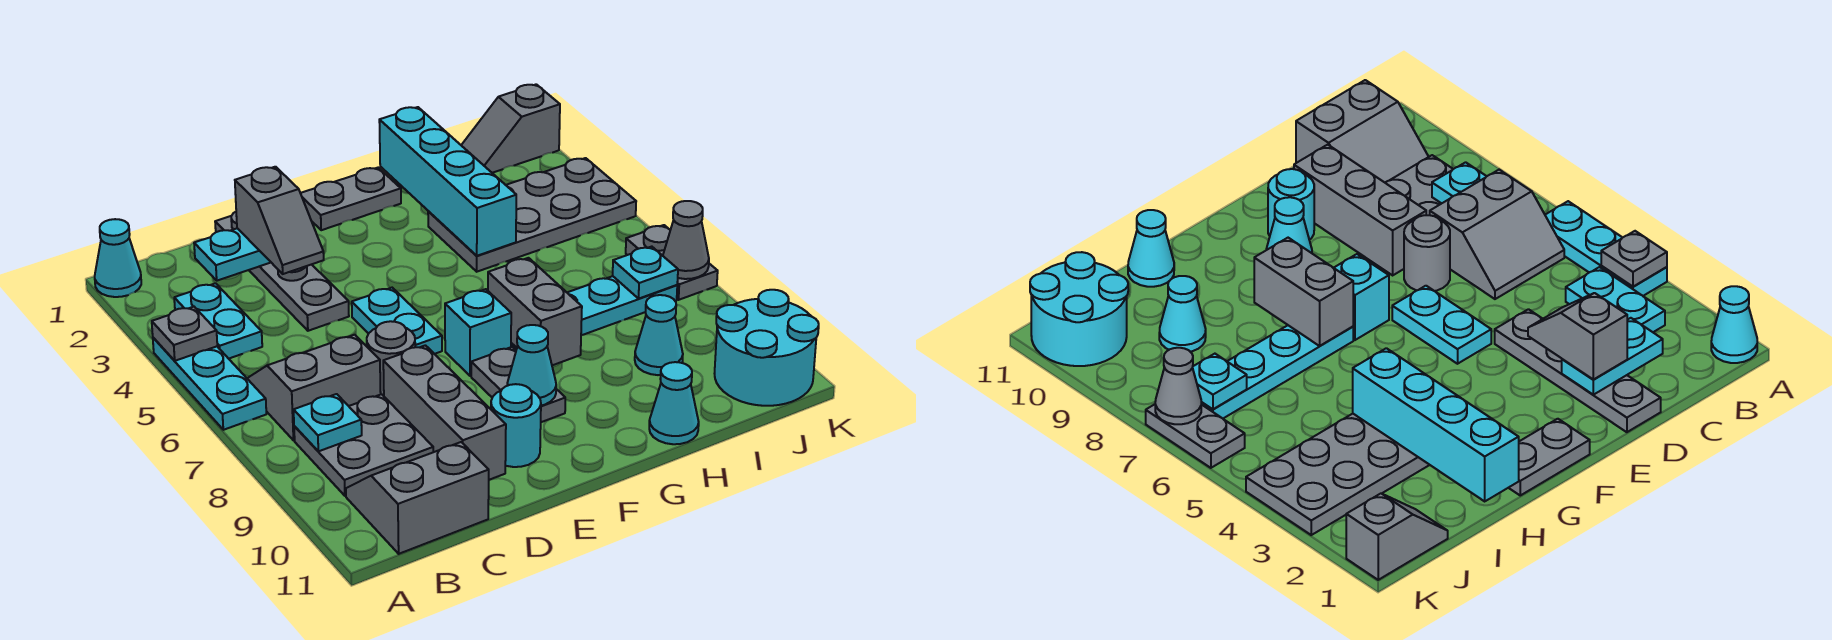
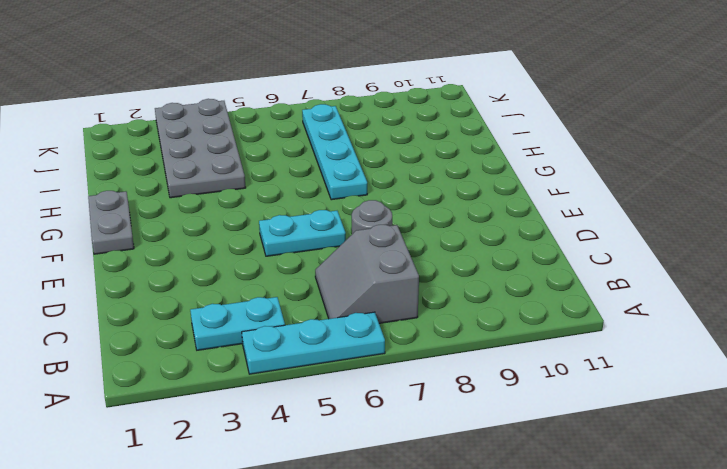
none -> cyan cone A1 level 1
none -> grey plate B8:C9 level 1
none -> grey slope B10:C11 level 1 top 11
none -> grey plate D1:D4 level 1

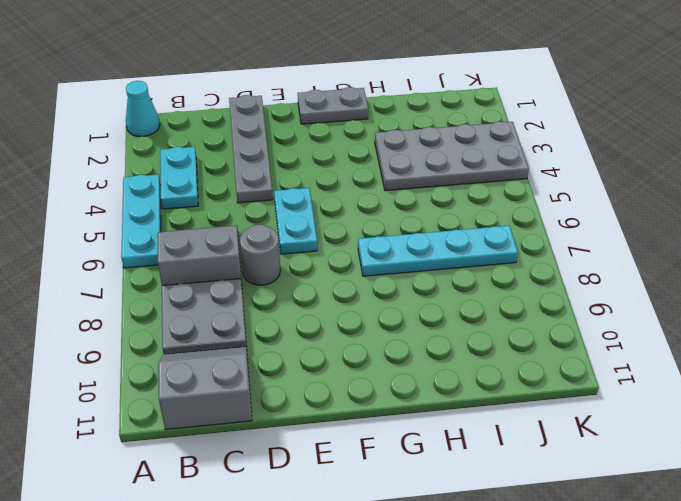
none -> grey brick D8:D10 level 1
none -> cyan round brick E10 level 1
none -> cyan brick F7 level 1
none -> grey plate F8:F9 level 1

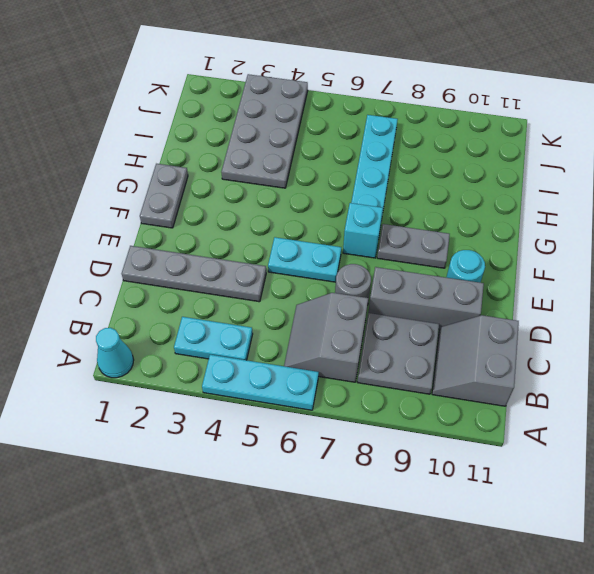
none -> cyan cone H11 level 1
none -> cyan cone I9 level 1
none -> grey slope J1:K1 level 1 top K
none -> cyan round brick J10:K11 level 1

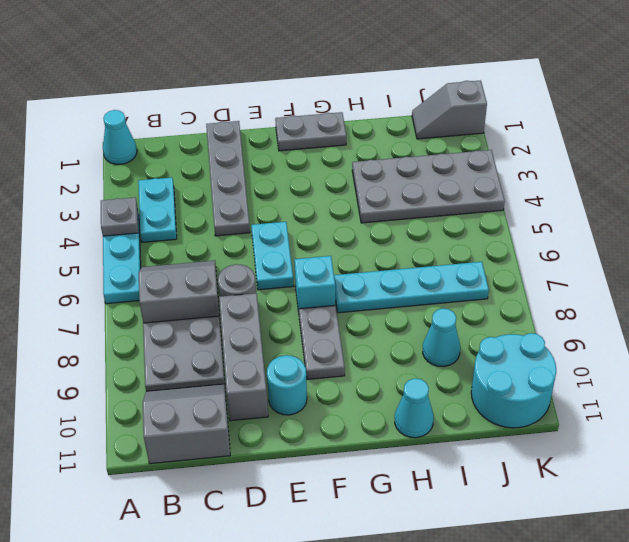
none -> grey plate K6:K7 level 1
none -> cyan plate B8 level 2
none -> cyan plate C2:D2 level 2
none -> cyan cone F9 level 2

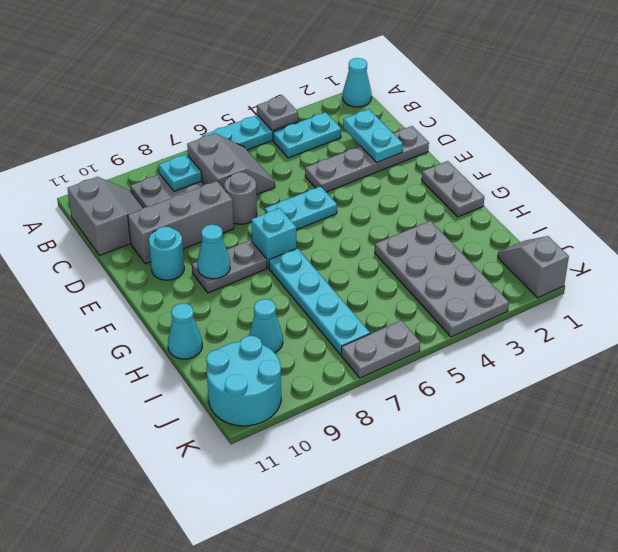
none -> grey brick G7:G8 level 2
none -> cyan brick H1:H4 level 2
none -> cyan plate J7 level 2
none -> grey cone K7 level 2

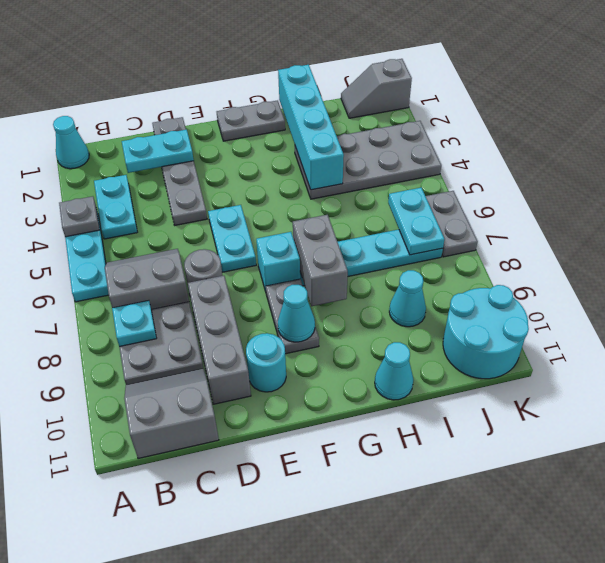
cyan plate J6:J7 level 2 -> cyan plate J7 level 2
none -> grey cone K7 level 2
none -> grey slope D2:D3 level 3 top 2

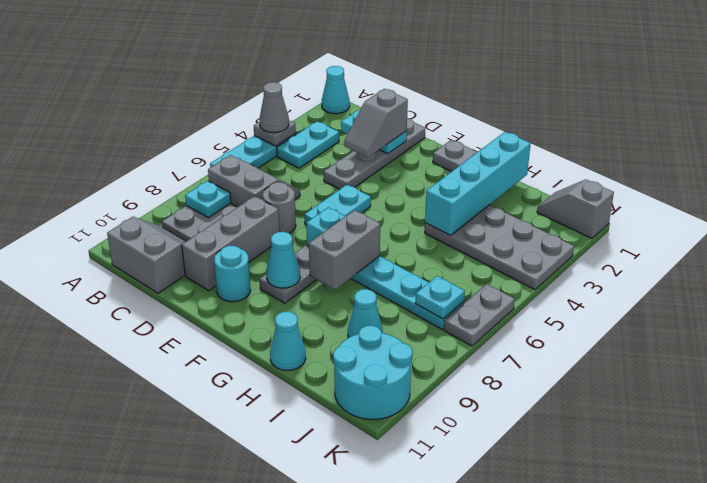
grey cone A4 level 3 -> grey cone K7 level 2

